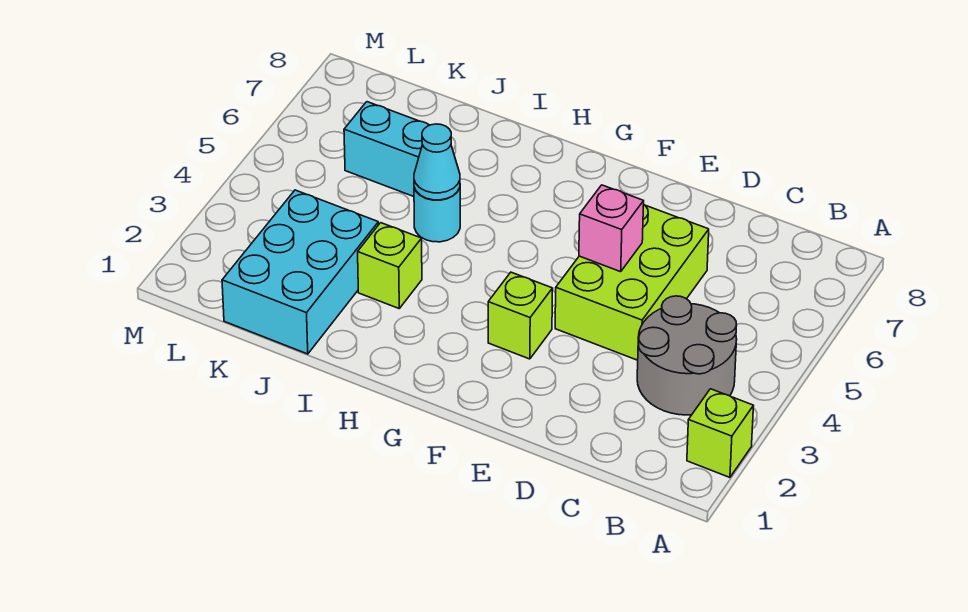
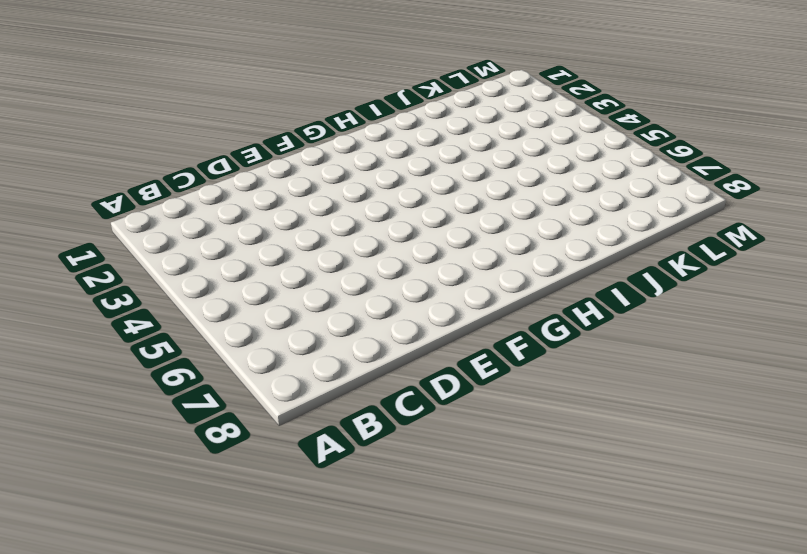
none -> lime brick A2 level 1
none -> grey round brick B3:C4 level 1

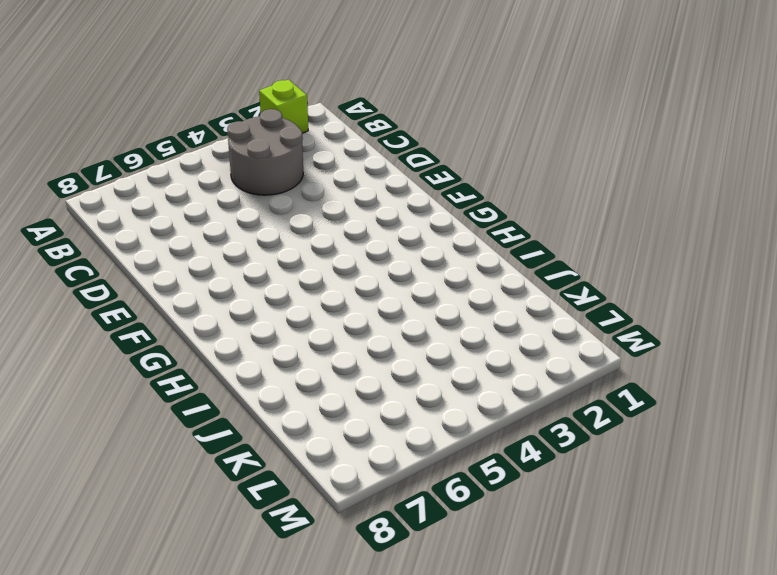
none -> lime brick D4:E6 level 1
none -> lime brick F3 level 1

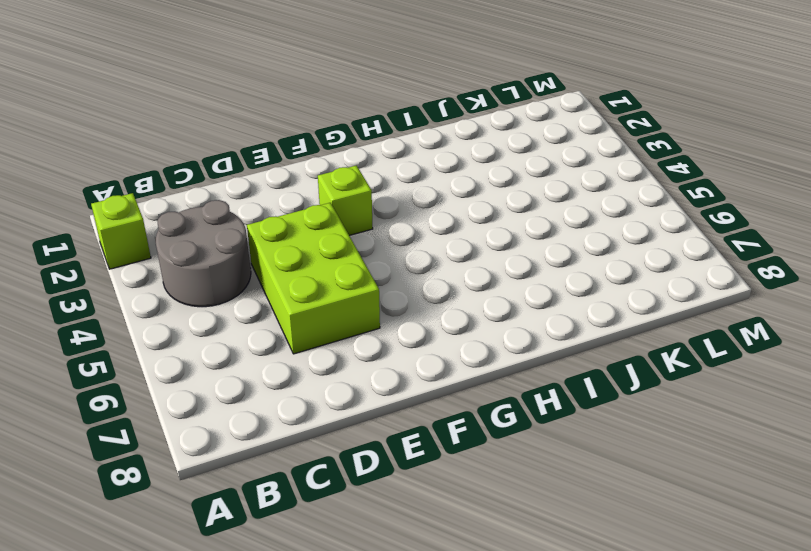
none -> lime brick I3 level 1
none -> cyan round brick I5 level 1

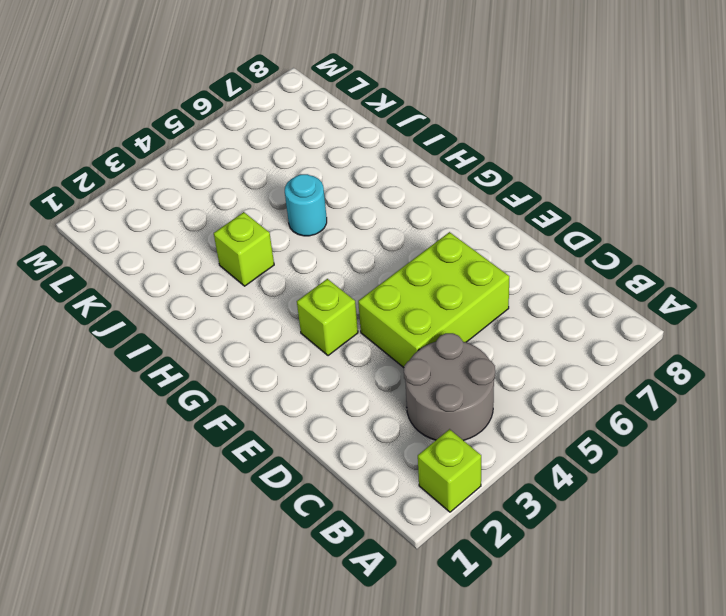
none -> cyan brick J1:K3 level 1
none -> cyan brick J6:K6 level 1

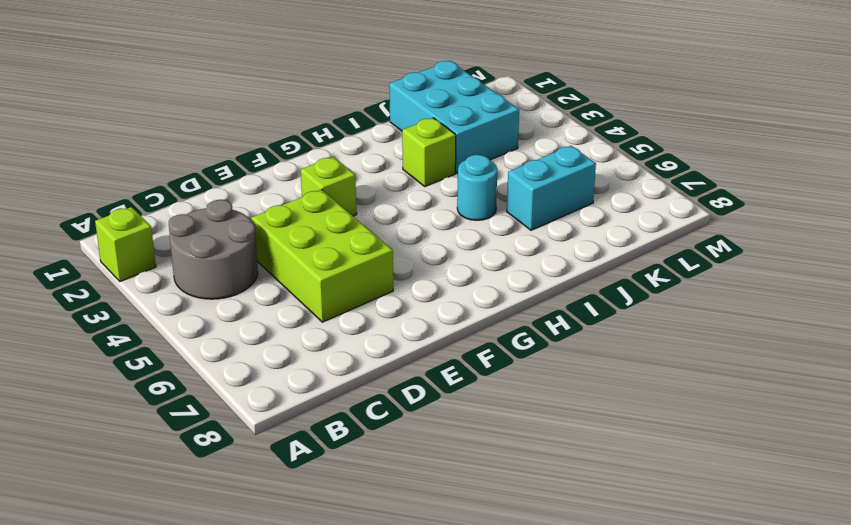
none -> pink brick E5 level 2
none -> cyan cone I5 level 2

